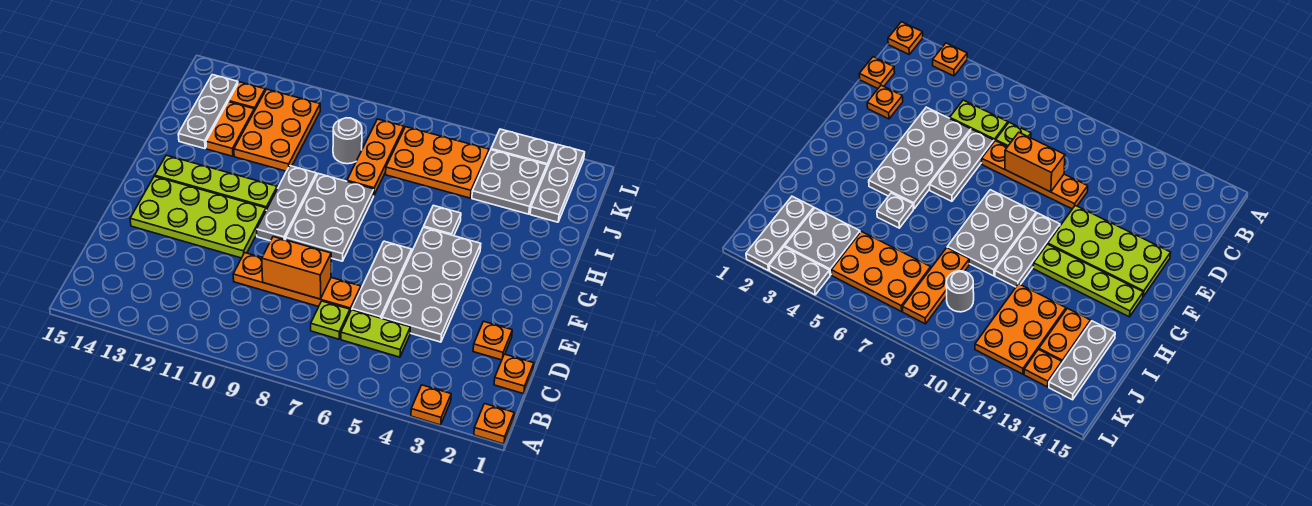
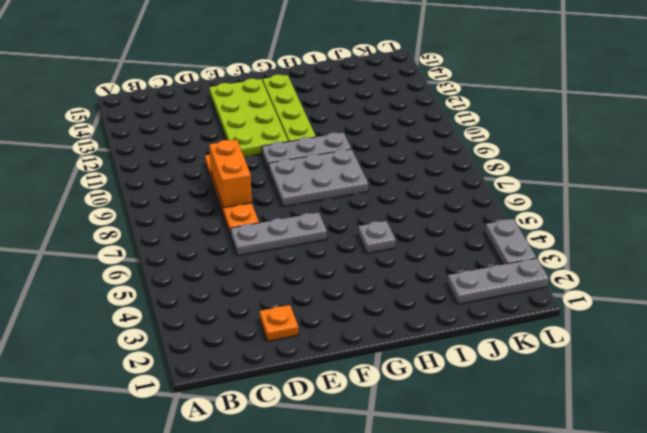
none -> orange plate A1 level 1
none -> orange plate A3 level 1
none -> orange plate C1 level 1

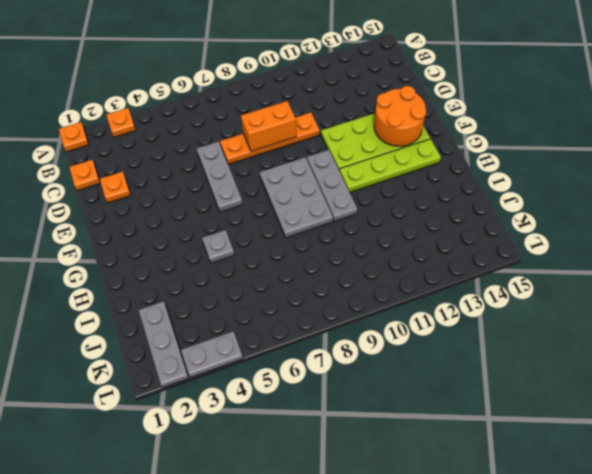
orange round brick E13:F14 level 2 -> none
none -> lime plate C5:C6 level 1
none -> lime plate C7 level 1
none -> grey plate D4:G5 level 1

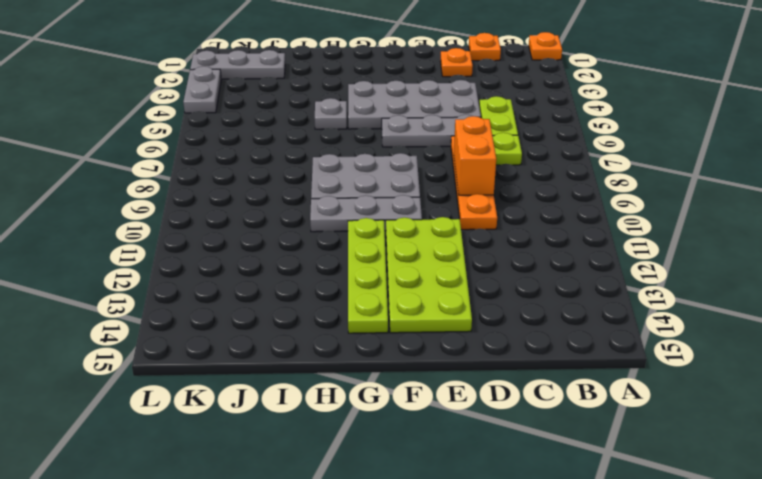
none -> orange plate A3 level 1
none -> orange plate I8:K8 level 1
none -> orange plate I11:K12 level 1

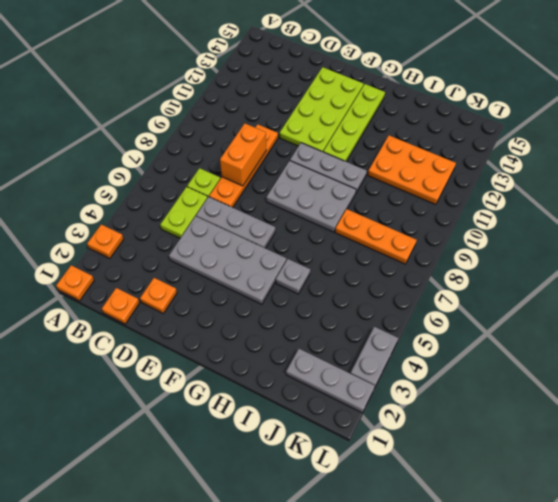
none -> orange plate I13:J13 level 1
none -> grey plate I14:K14 level 1
none -> grey plate J3:K4 level 1

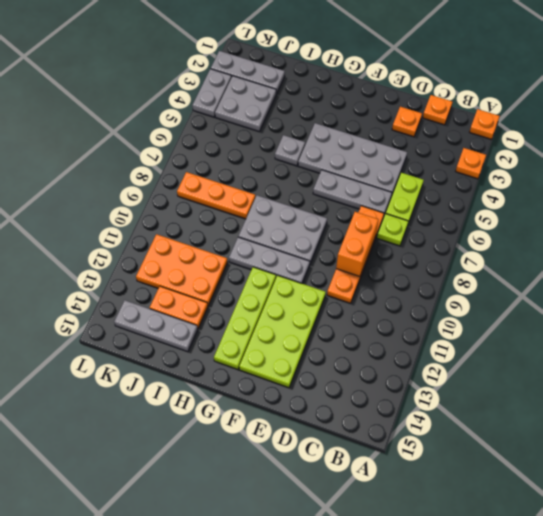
none -> orange plate J5:K7 level 1
none -> grey round brick J9 level 1
none -> orange plate K13 level 1

